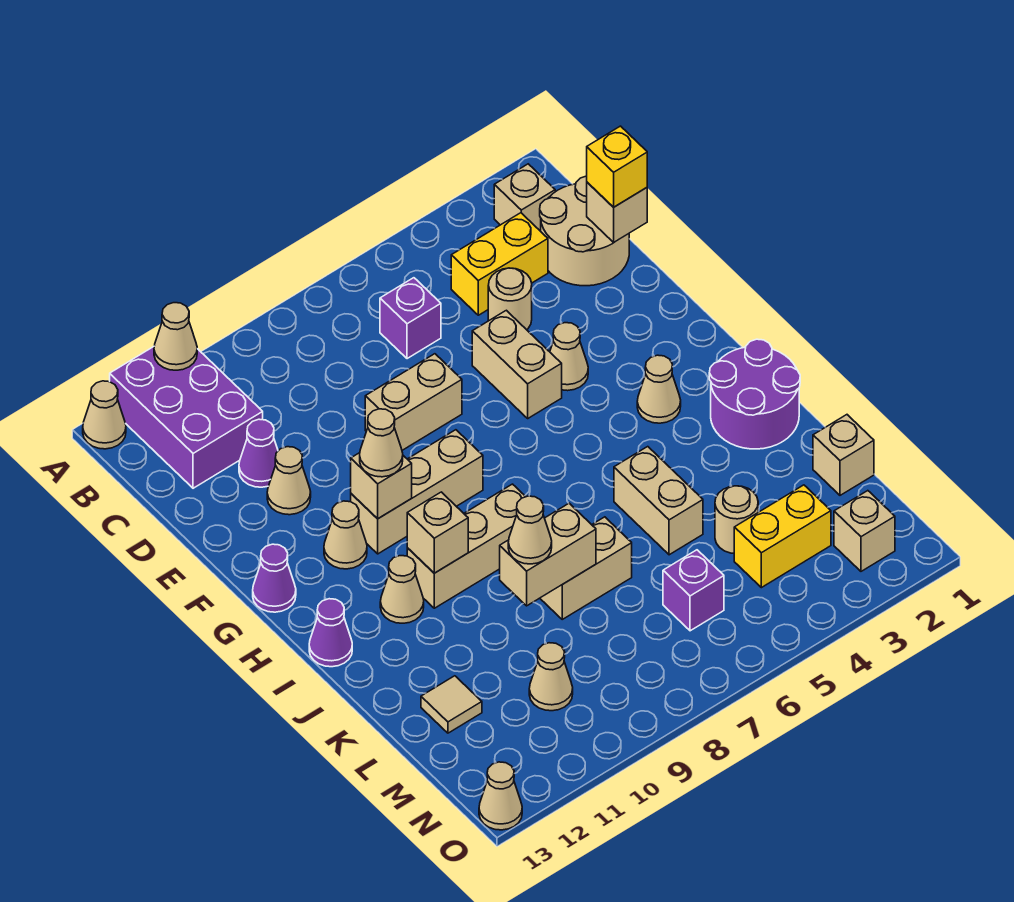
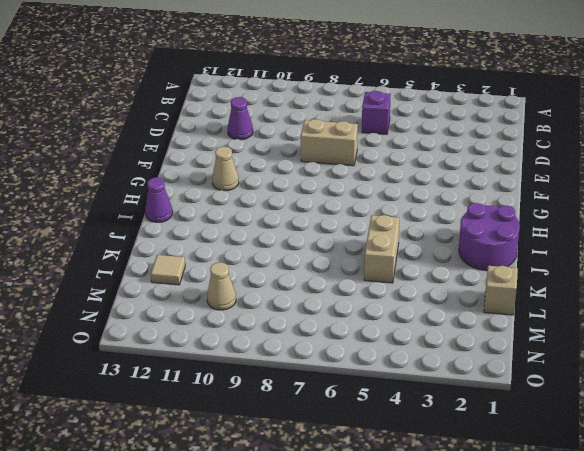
none -> purple brick A11:C12 level 1
none -> tan cone A13 level 1
none -> tan brick B2 level 1
none -> tan round brick C1:D2 level 1

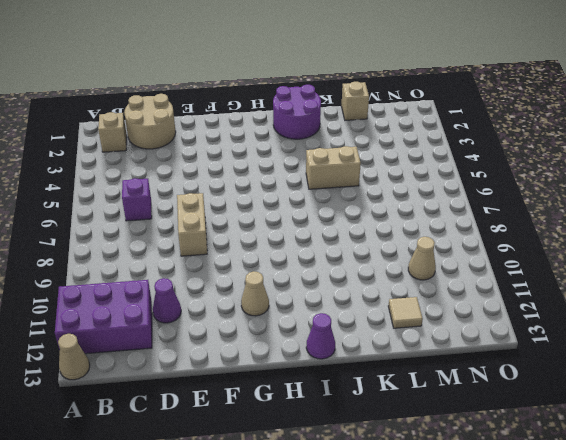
none -> yellow brick C3:C4 level 1
none -> tan round brick D4 level 1
none -> tan brick E5:F5 level 1
none -> tan cone E11 level 1

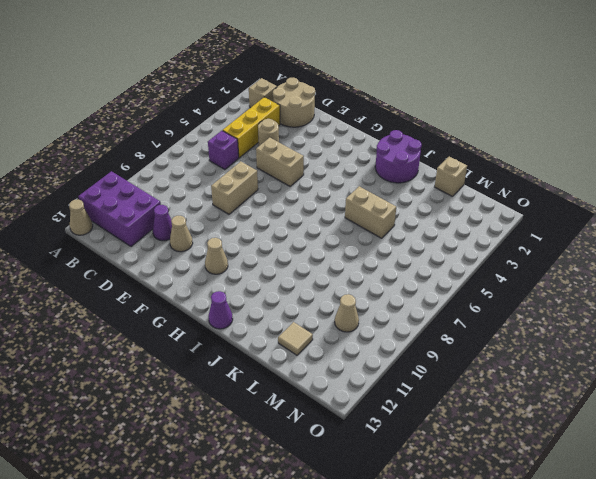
yellow brick C3:C5 level 1 -> yellow brick C3:C4 level 1
none -> tan cone F4 level 1
none -> tan brick G8:G10 level 1
none -> purple cone G13 level 1
none -> tan cone H3 level 1

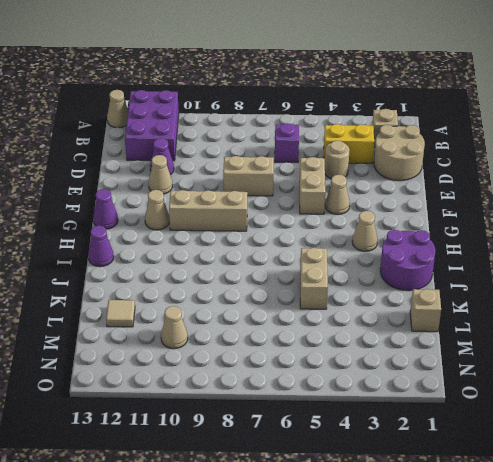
none -> tan brick I8:I10 level 1
none -> tan cone I11 level 1
none -> tan brick K7:K8 level 1
none -> tan round brick L4 level 1

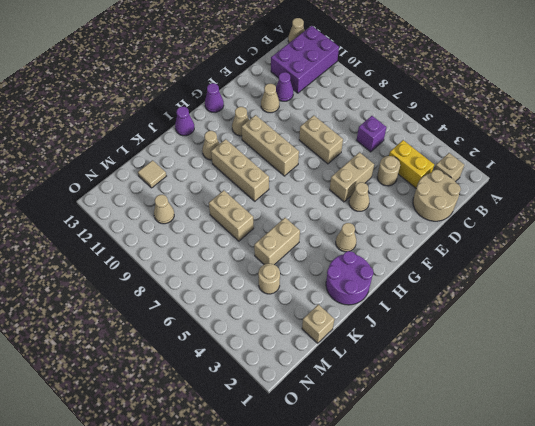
none -> yellow brick M3:M4 level 1
none -> purple brick M6 level 1
none -> tan brick N2 level 1
none -> tan cone O13 level 1

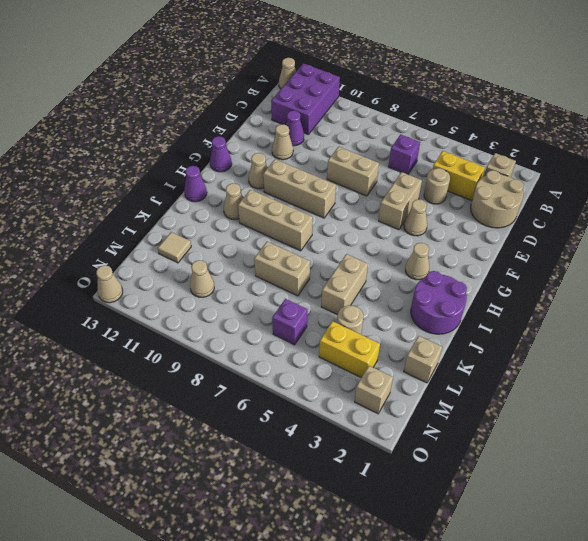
none -> tan cone A11 level 2
none -> tan brick D1 level 2
none -> tan brick G10 level 2
none -> tan brick I10 level 2

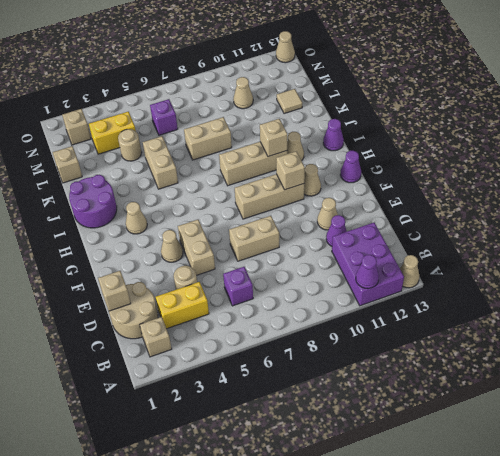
purple cone A11 level 2 -> tan cone A11 level 2
none -> tan brick K8:K9 level 2
none -> yellow brick D1 level 3
none -> tan cone G10 level 3
none -> tan cone K9 level 3

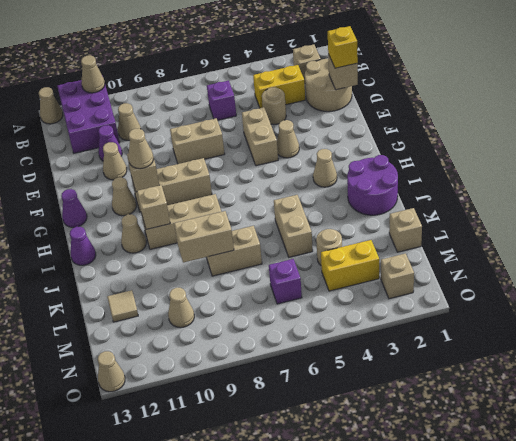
tan cone C10 level 1 -> tan cone K9 level 3

